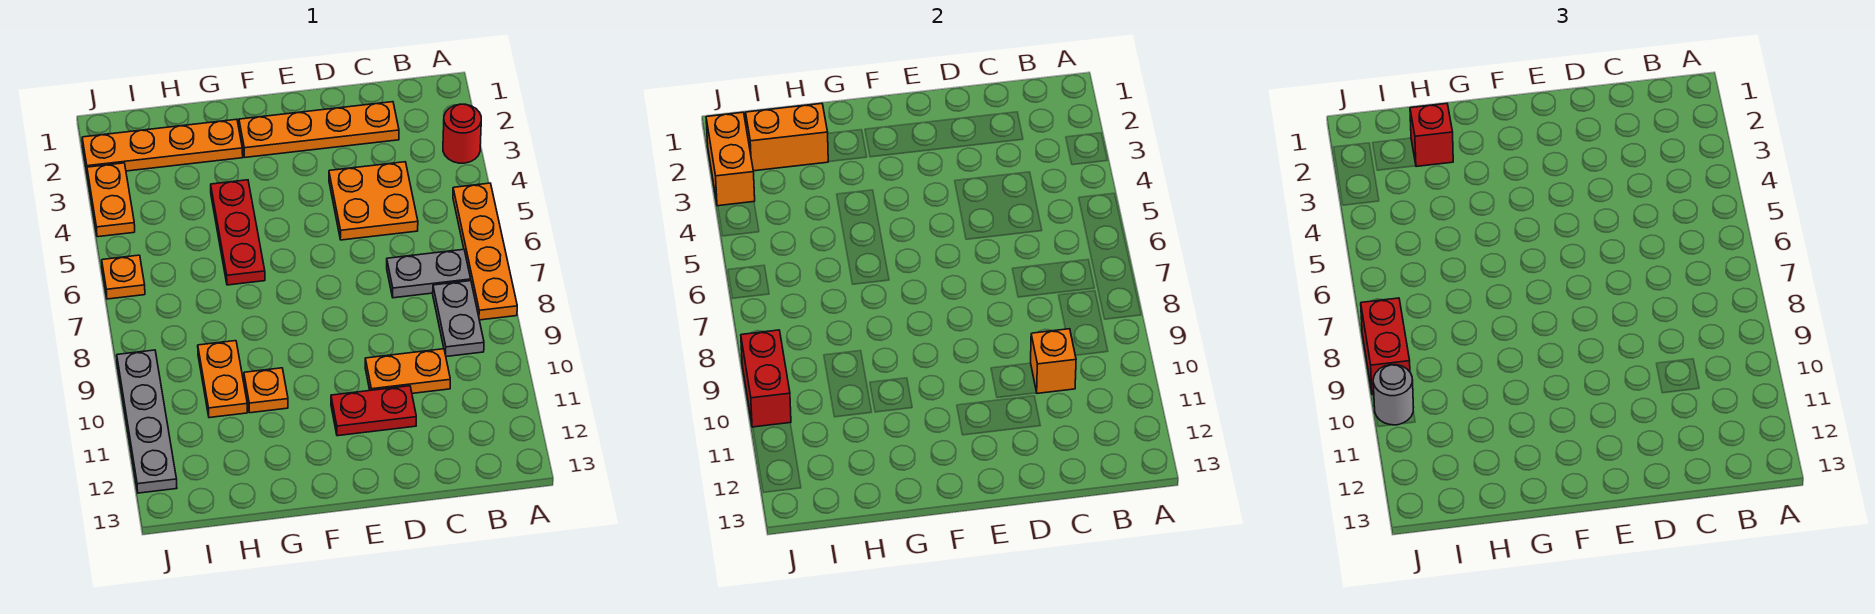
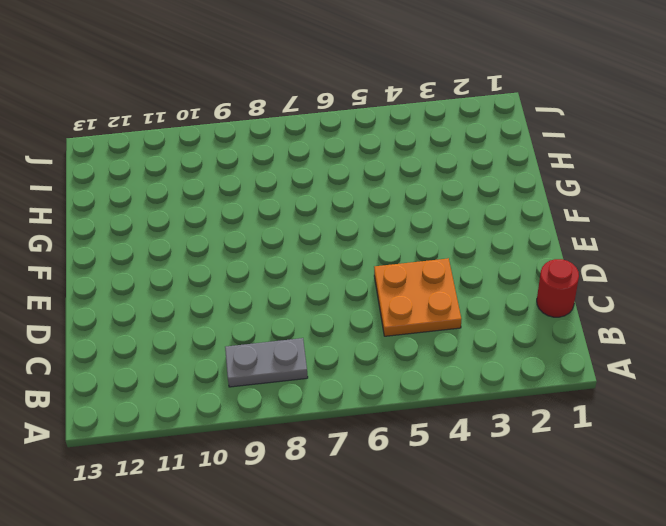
red round brick C1 level 1 -> red round brick A3 level 1
none -> orange plate A5:A8 level 1
none -> grey plate B7:C7 level 1
none -> orange plate C2:F2 level 1

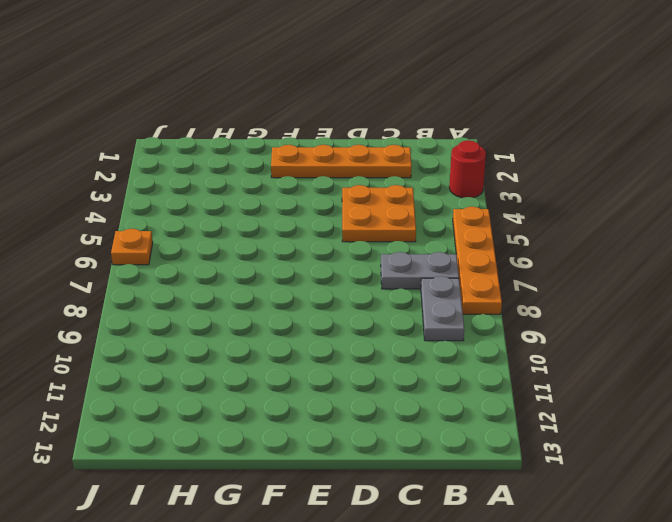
none -> orange plate C10:D10 level 1
none -> red plate D11:E11 level 1
none -> orange plate G2:J2 level 1

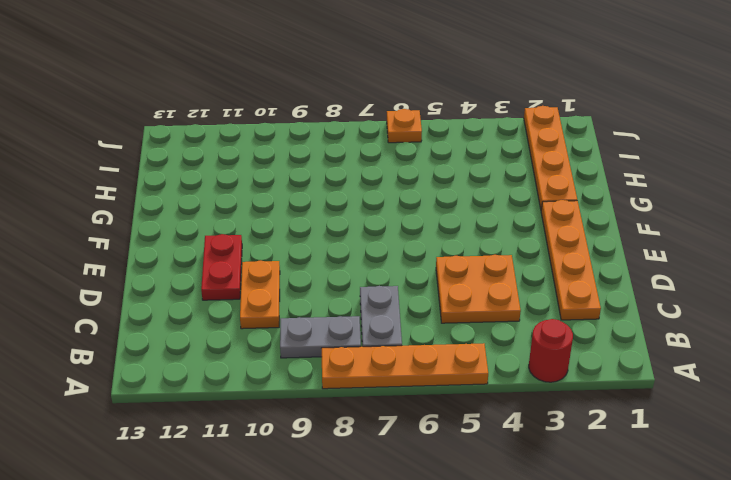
none -> red plate G4:G6 level 1
none -> orange plate G10 level 1
none -> orange plate H9:H10 level 1

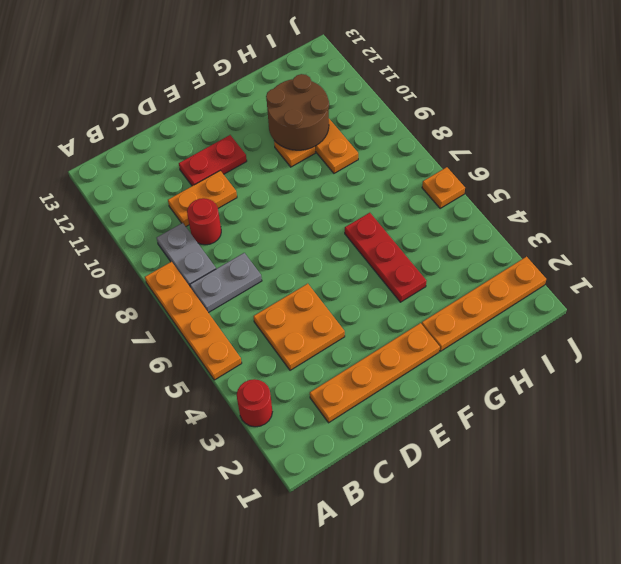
red round brick C9 level 1 -> none
brown round brick G10:H11 level 2 -> none
none -> orange plate J3:J4 level 1
none -> grey plate J9:J12 level 1
none -> orange brick C10 level 2

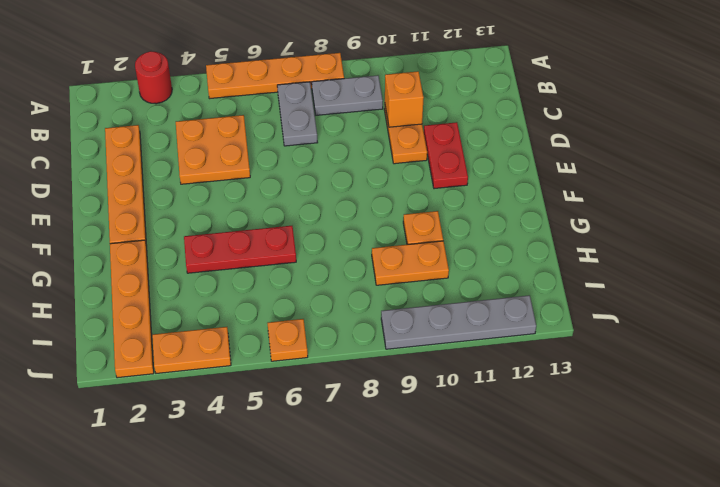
none -> orange brick H2:I2 level 2
none -> orange brick J2:J3 level 2
none -> red brick J9:J10 level 2

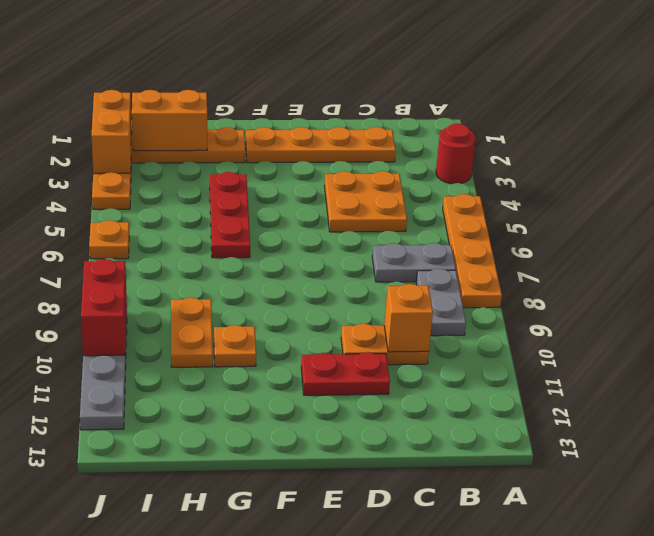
none -> red brick H2 level 3
none -> red brick J8:J9 level 3
none -> grey round brick J10 level 3

